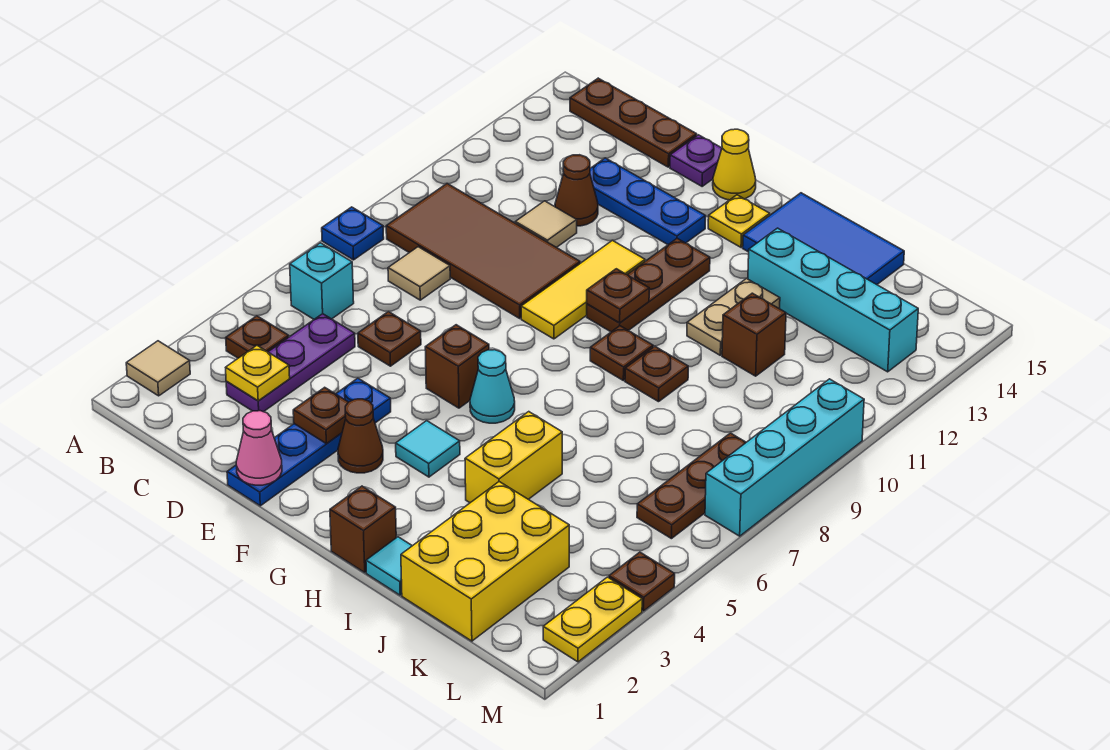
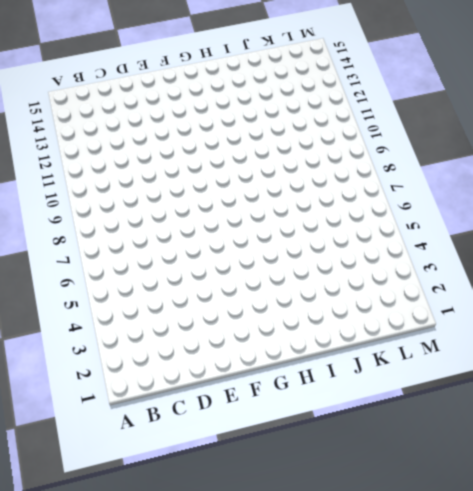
none -> tan tile A2 level 1
none -> blue plate A8 level 1
none -> brown plate B4 level 1
none -> cyan brick B6 level 1

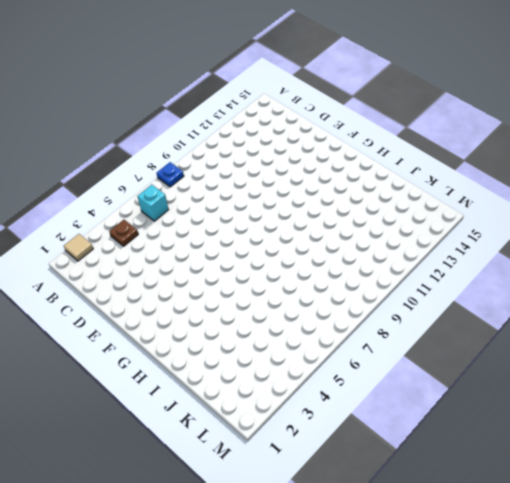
none -> brown tile B9:E10 level 1
none -> brown plate B15:D15 level 1
none -> purple plate C3:C5 level 1
none -> tan tile C8 level 1

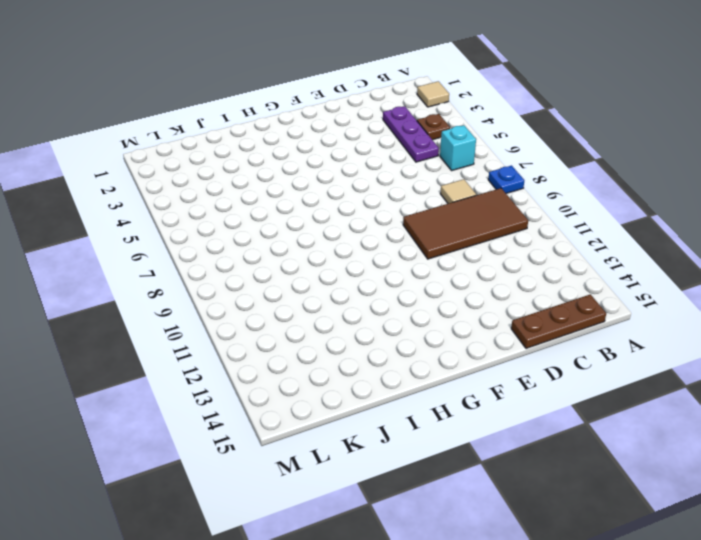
none -> brown plate D6 level 1
none -> tan tile D11 level 1
none -> brown cone D12 level 1
none -> blue plate D13:F13 level 1

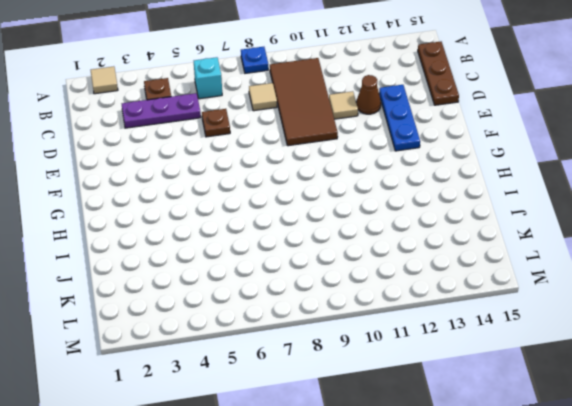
none -> blue plate E1:E4 level 1
none -> purple plate E15 level 1
none -> brown cone F3 level 1
none -> brown brick F6 level 1

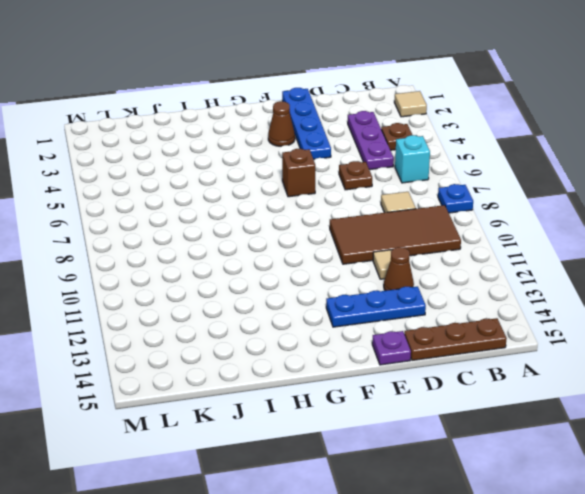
none -> yellow tile F9:F11 level 1
none -> yellow cone F15 level 1
none -> cyan tile G4 level 1
none -> cyan cone G6 level 1

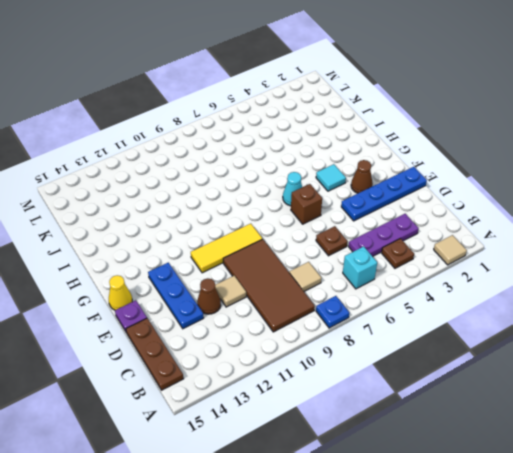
none -> brown plate G10:G12 level 1
none -> yellow plate G14 level 1
none -> brown brick H1 level 1
none -> brown plate H9 level 1

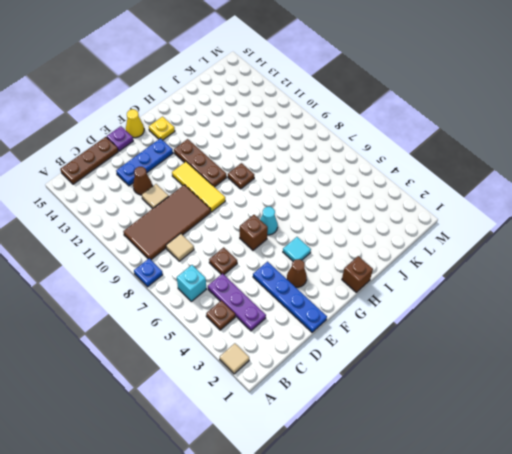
none -> blue tile H14:J15 level 1
none -> cyan tile I1 level 1
none -> yellow brick I4:I5 level 1
none -> brown plate I9 level 1

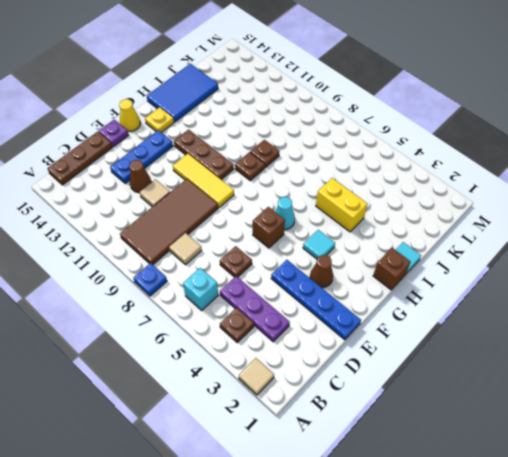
none -> tan plate I11:I12 level 1
none -> cyan brick I13:L13 level 1
none -> yellow brick J1:K3 level 1
none -> brown brick J11 level 1

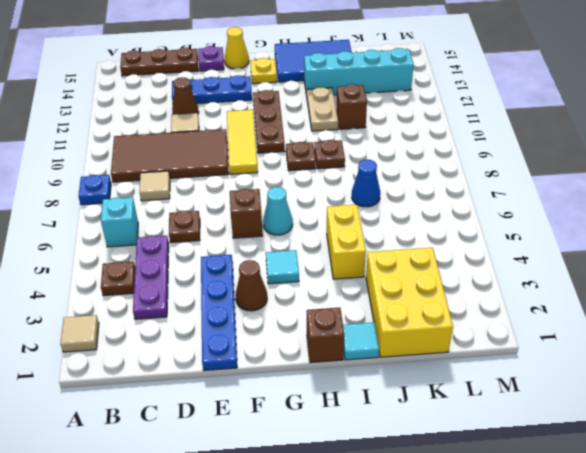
blue cone J7 level 1 -> none
none -> brown plate L6:L8 level 1
none -> yellow plate M2:M3 level 1
none -> brown plate M4 level 1
none -> cyan brick M7:M10 level 1

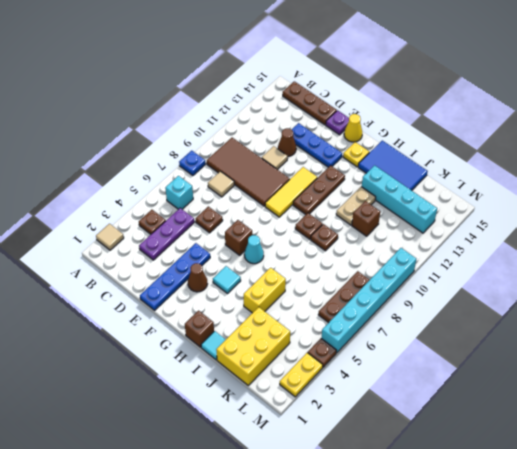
cyan brick M5:M10 level 1 -> cyan brick M7:M10 level 1
none -> yellow plate C3 level 2
none -> pink cone E1 level 2
none -> brown plate E3 level 2
none -> brown plate G10 level 2

